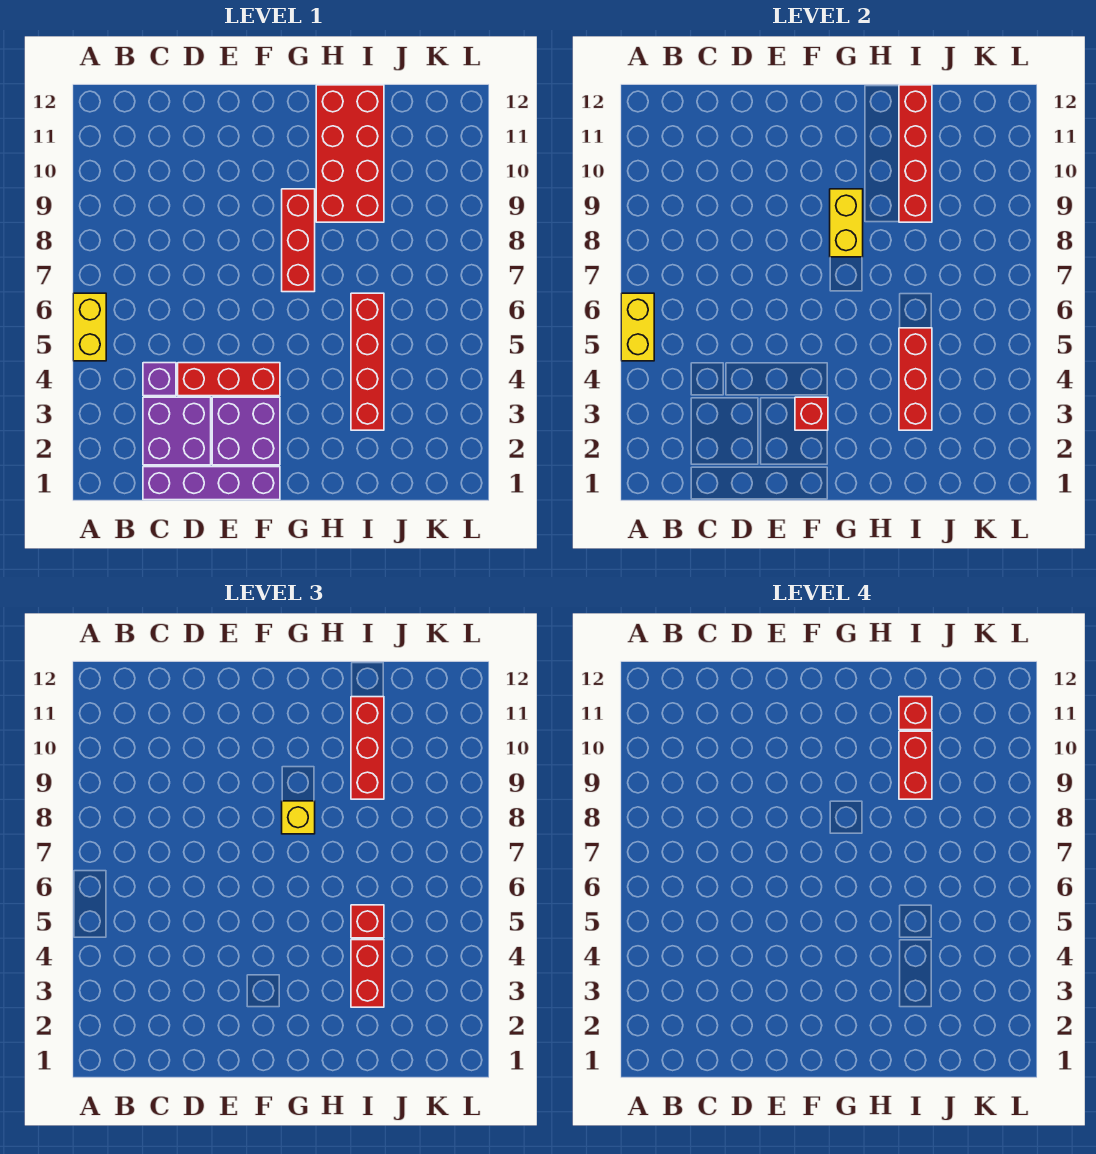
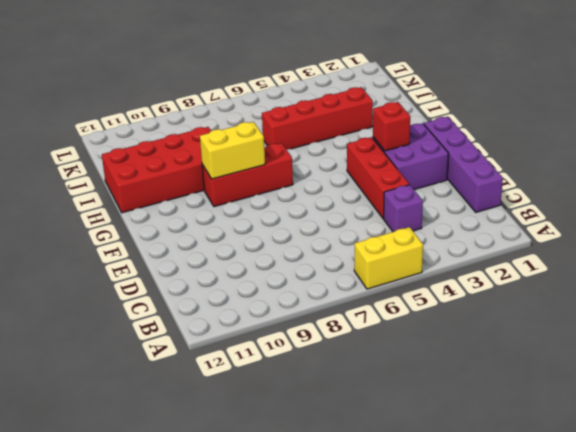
none -> purple brick C2:D3 level 1
none -> yellow brick A5:A6 level 2
none -> red brick I3:I5 level 2

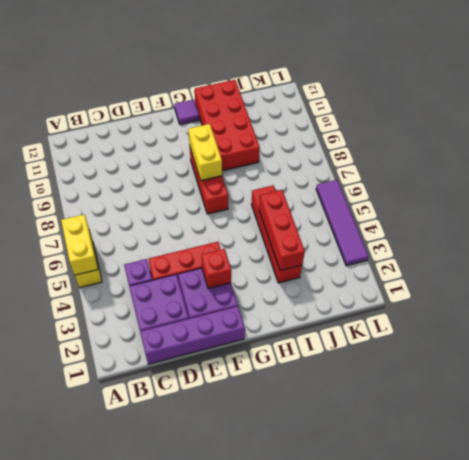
purple tile G12 level 1 -> none
purple tile L3:L6 level 1 -> none
none -> red brick I9:I12 level 2
none -> yellow brick G8 level 3
none -> red brick I3:I4 level 3

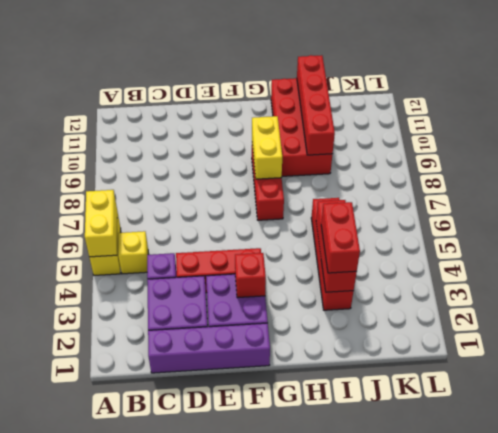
yellow brick B5 level 1 -> yellow brick G8 level 3
none -> red brick I5 level 3
none -> red brick I9:I11 level 3
none -> red brick I9:I10 level 4

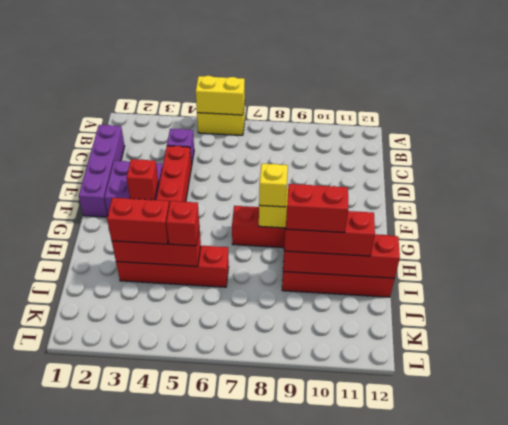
none -> purple brick C2:D3 level 1
none -> red brick I11 level 4

